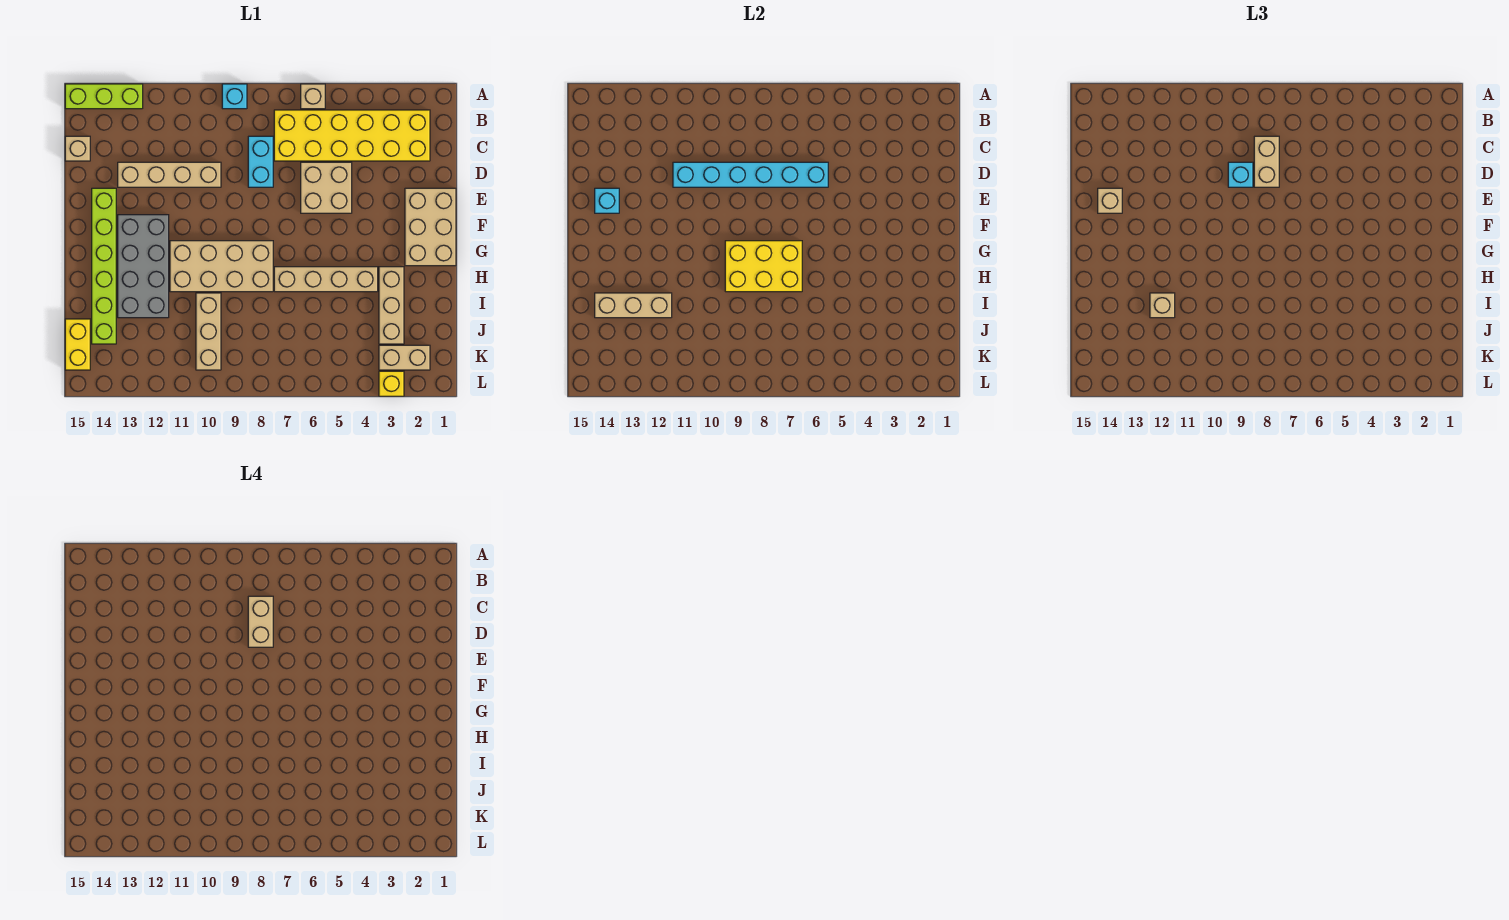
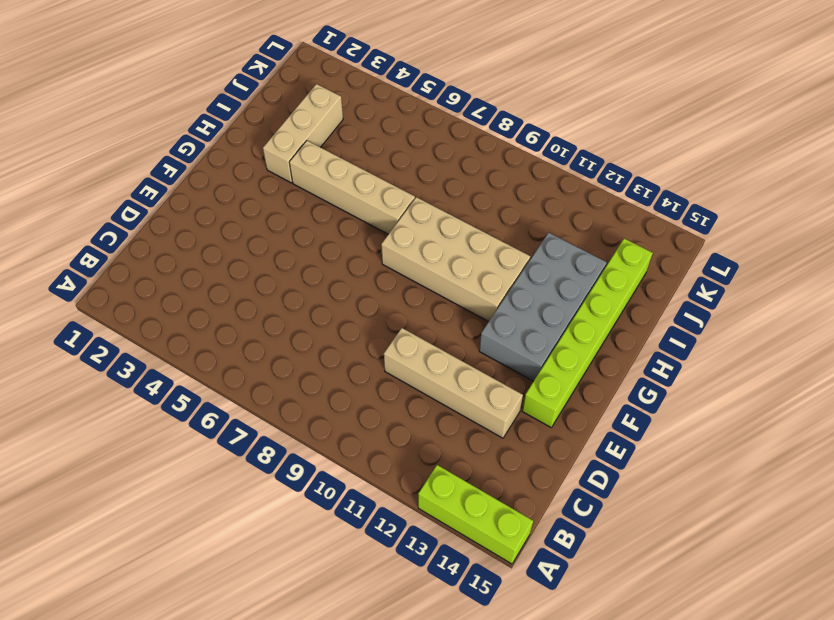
none -> tan brick A6 level 1
none -> cyan brick A9 level 1
none -> yellow brick B2:C7 level 1

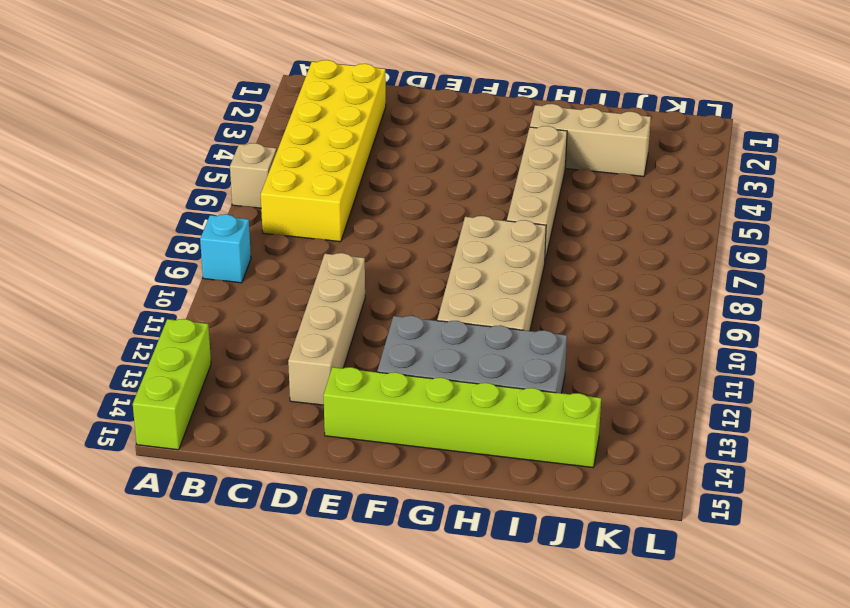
none -> cyan brick C8:D8 level 1
none -> tan brick C15 level 1
none -> tan brick D5:E6 level 1

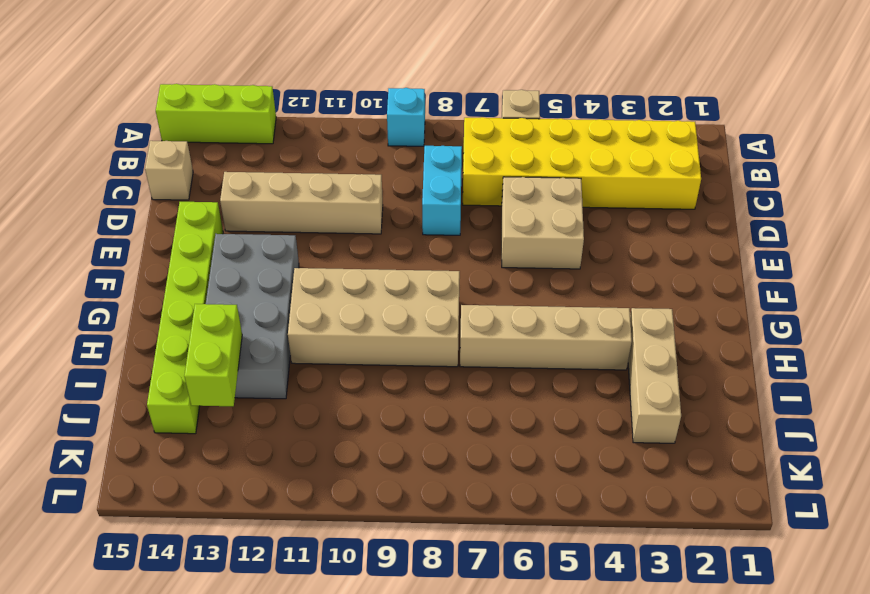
lime brick I13:J13 level 2 -> tan brick I12:I14 level 2
none -> tan brick E1:G2 level 1
none -> tan brick I10:K10 level 1
none -> yellow brick J15:K15 level 1

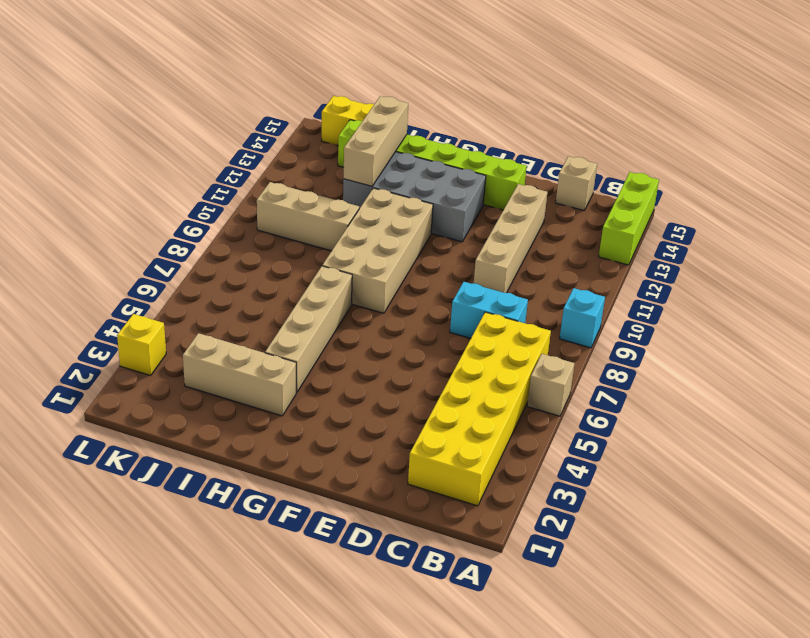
none -> tan brick D5:E6 level 1
none -> tan brick E1:G2 level 1
none -> tan brick K2:K3 level 1

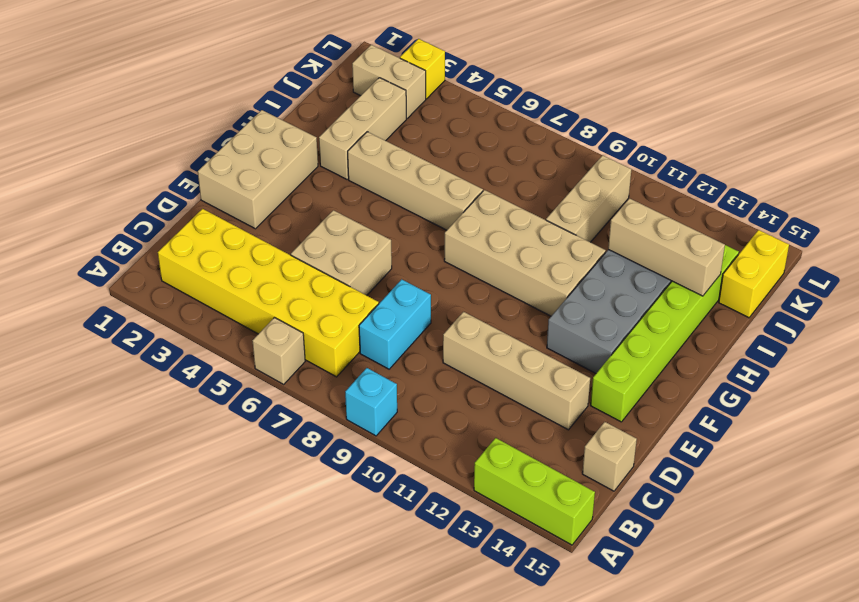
none -> cyan brick D6:D11 level 2
none -> cyan brick E14 level 2
none -> yellow brick G7:H9 level 2

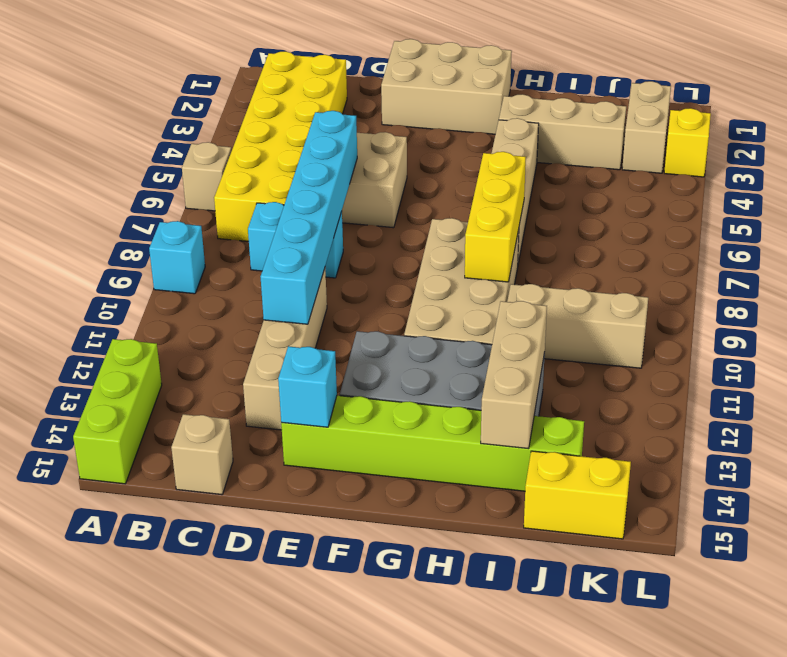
yellow brick H7:H9 level 2 -> yellow brick G7:H9 level 2
none -> tan brick C8:D8 level 3
none -> cyan brick D9 level 3
none -> tan brick E14 level 3

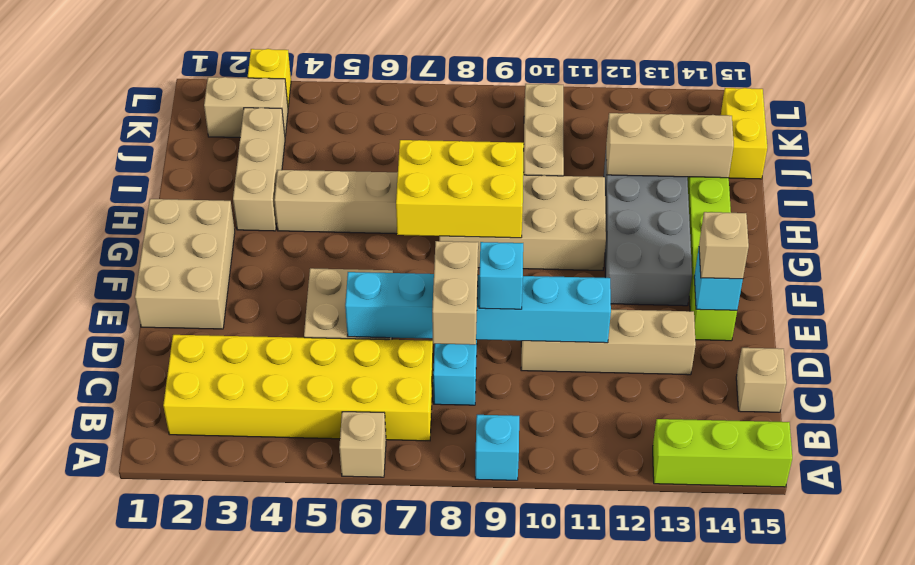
none -> tan brick I12 level 3
none -> tan brick C8:D8 level 4

